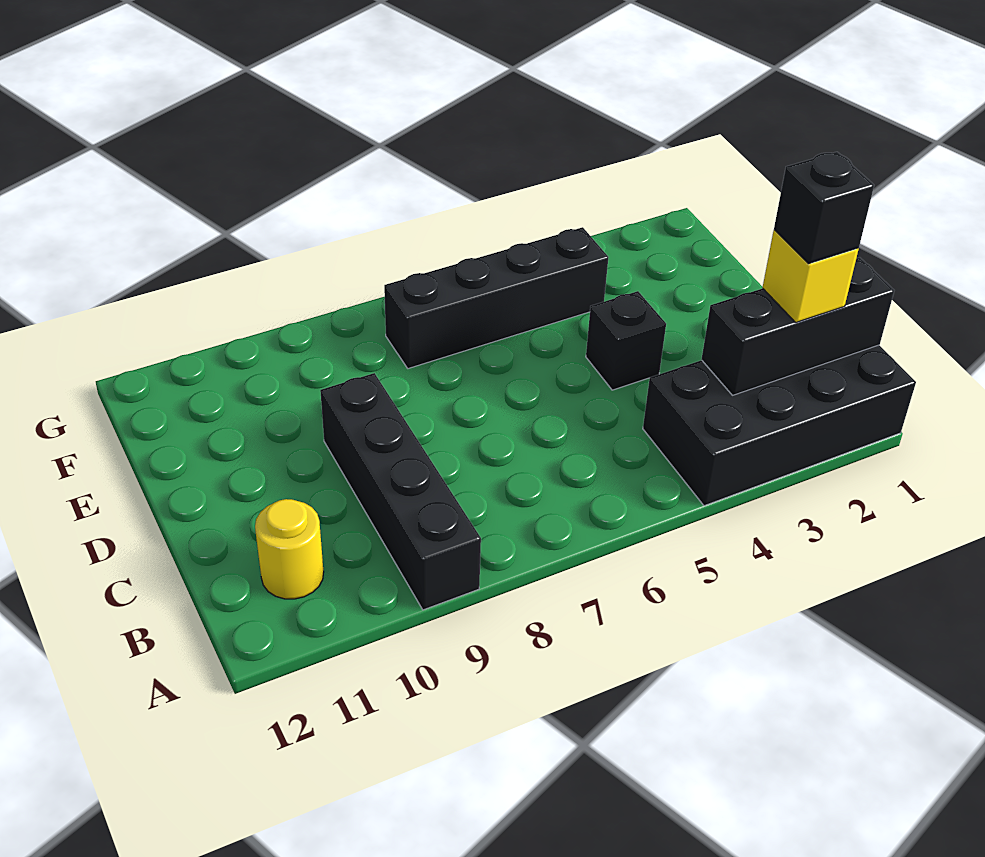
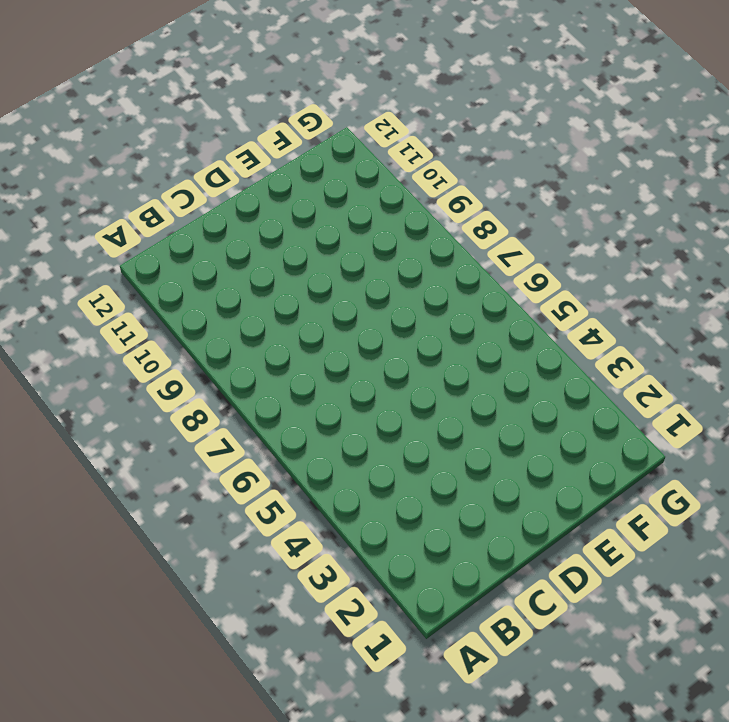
none -> black brick A1:B4 level 1
none -> black brick A9:D9 level 1

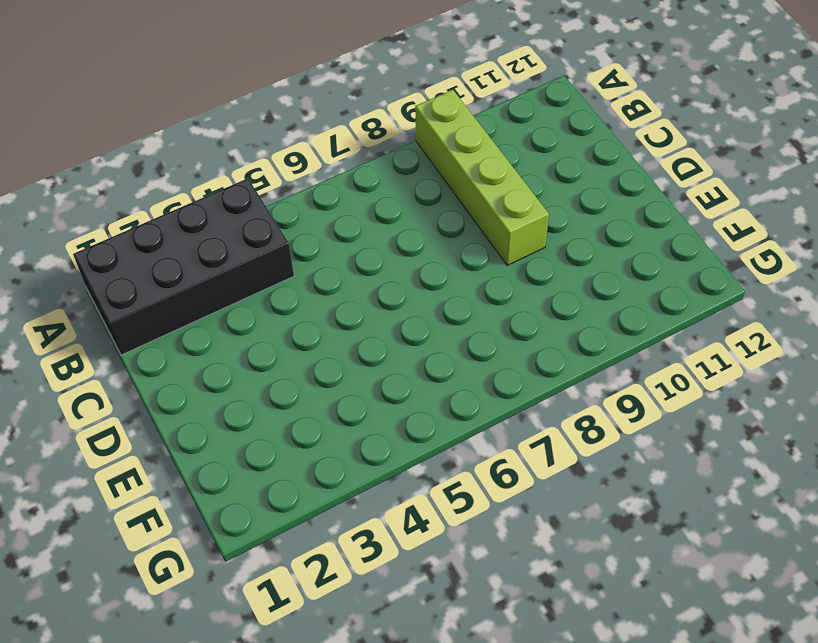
lime brick A9:D9 level 1 -> black brick A9:D9 level 1
none -> yellow round brick B11 level 1
none -> black brick D4 level 1

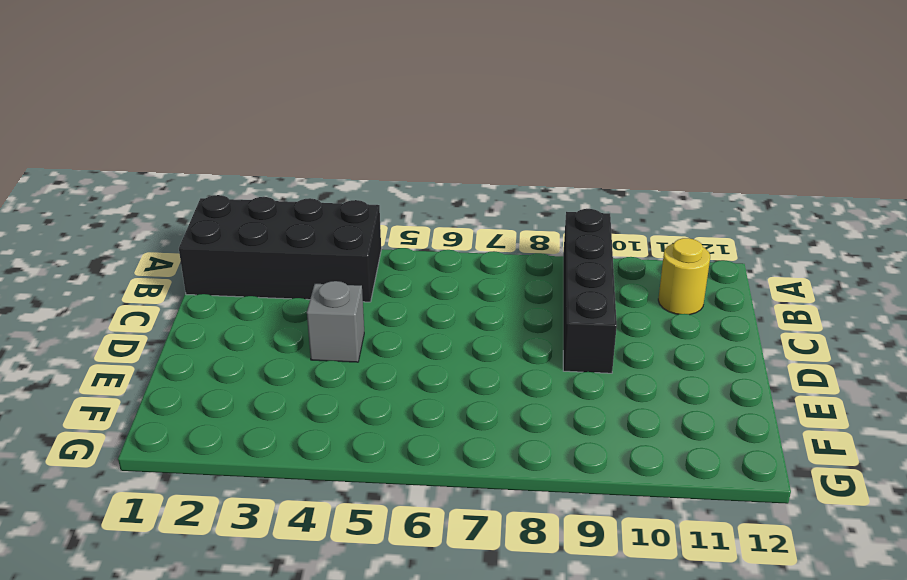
grey brick D4 level 1 -> black brick D4 level 1
none -> black brick F4:F7 level 1
none -> black brick B1:B3 level 2

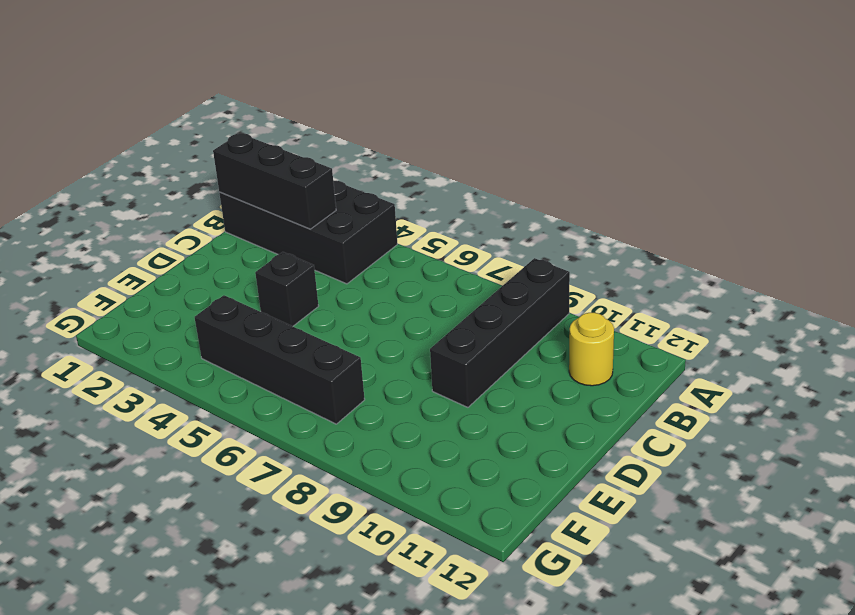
none -> yellow brick B2 level 3
none -> black brick B2 level 4

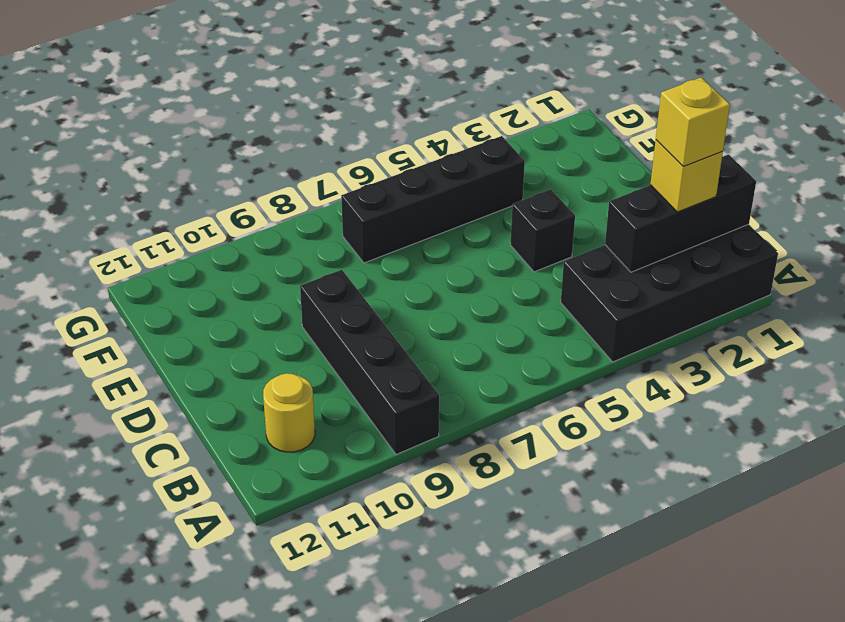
yellow brick B2 level 4 -> black brick B2 level 4

